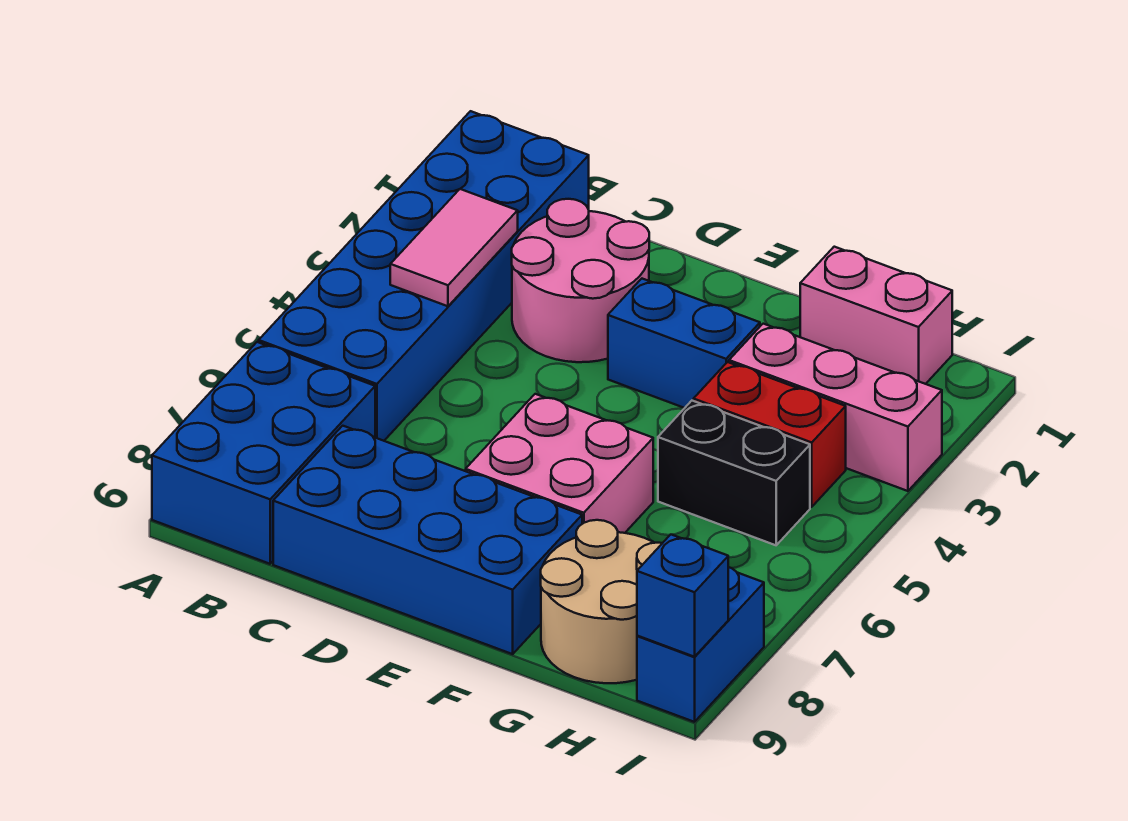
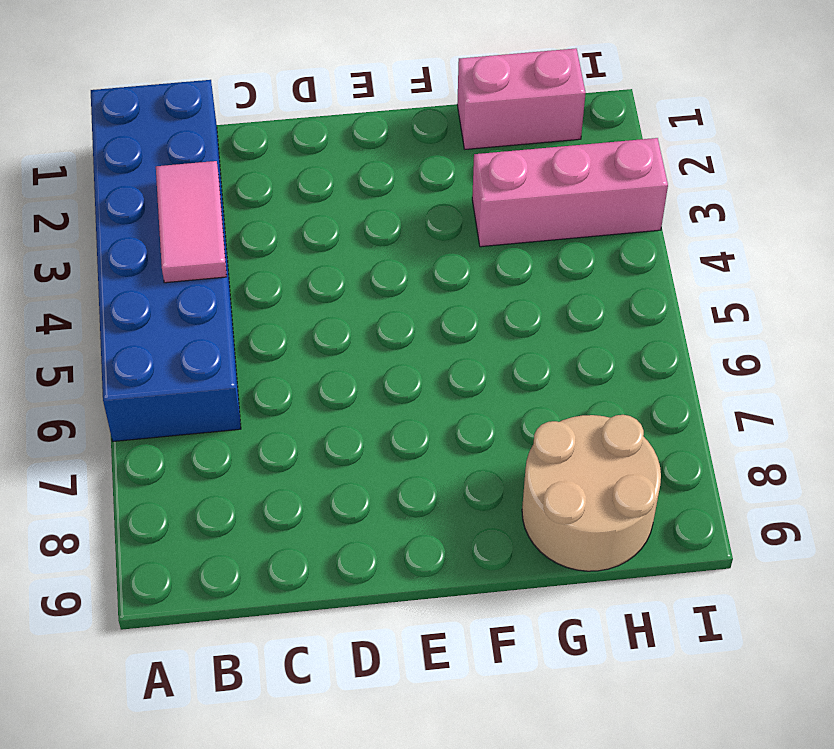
none -> blue brick A7:B9 level 1
none -> pink round brick C2:D3 level 1
none -> blue brick C8:F9 level 1

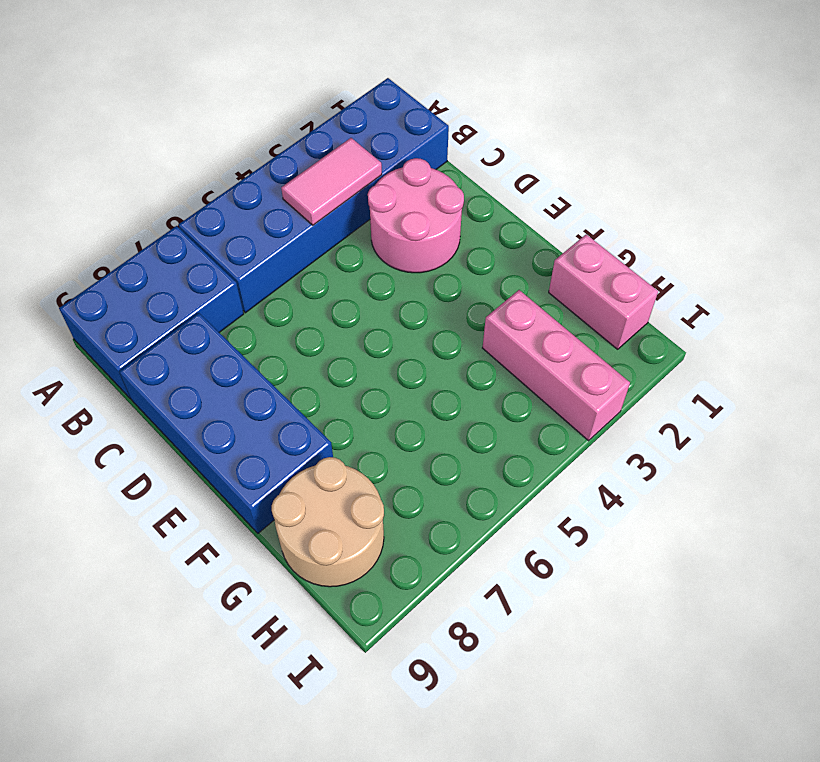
none -> blue brick E3:F3 level 1
none -> pink brick E6:F7 level 1
none -> red brick G4:H4 level 1

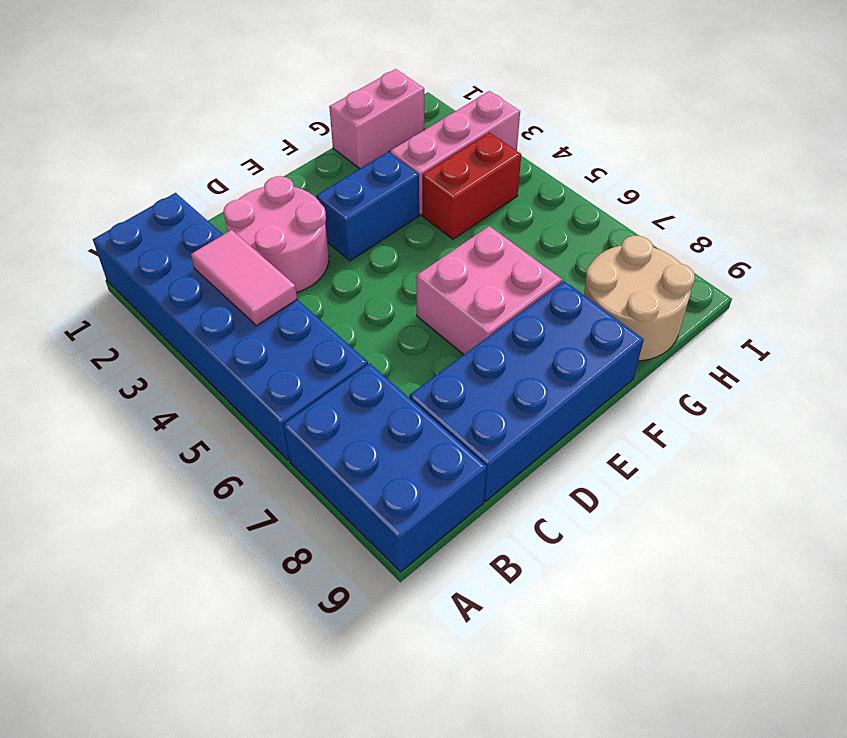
none -> black brick G5:H5 level 1
none -> blue brick I8:I9 level 1
none -> blue brick I9 level 2

